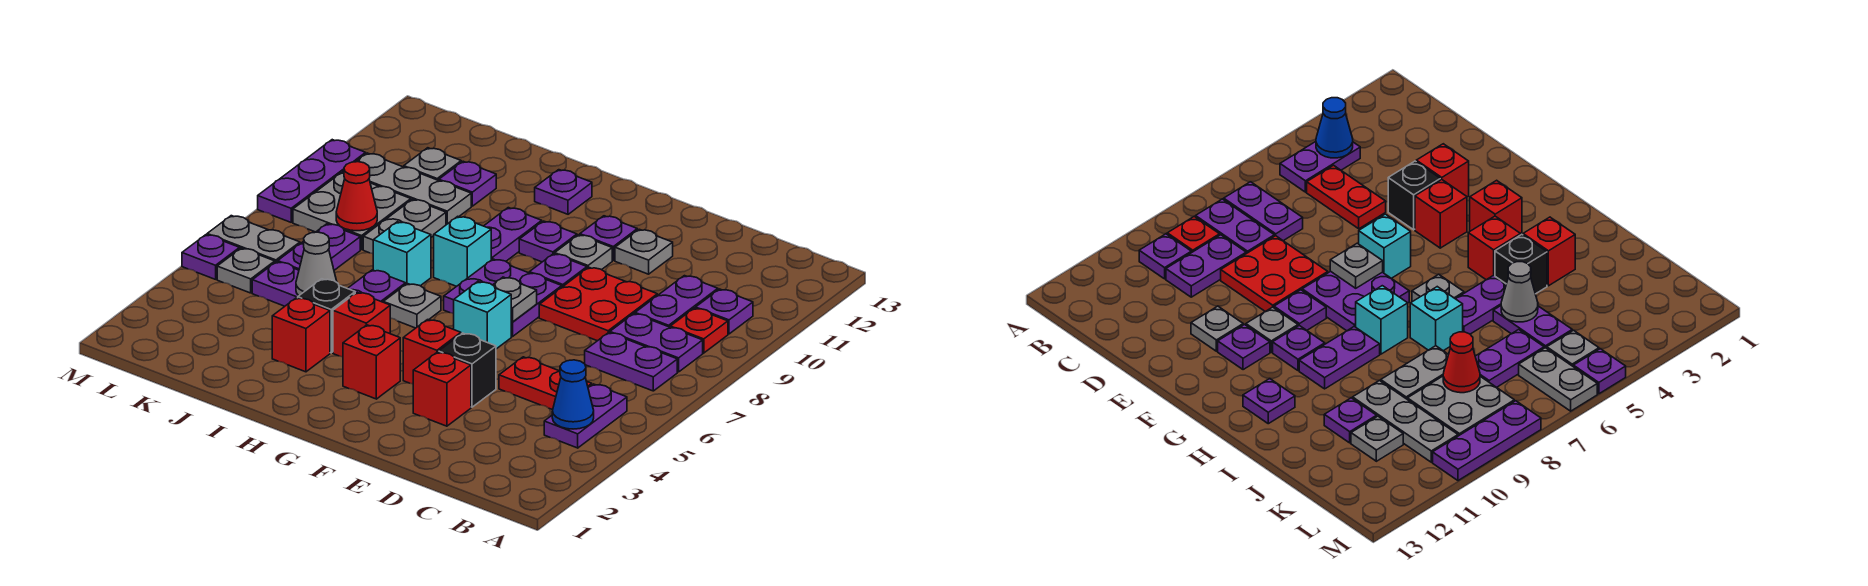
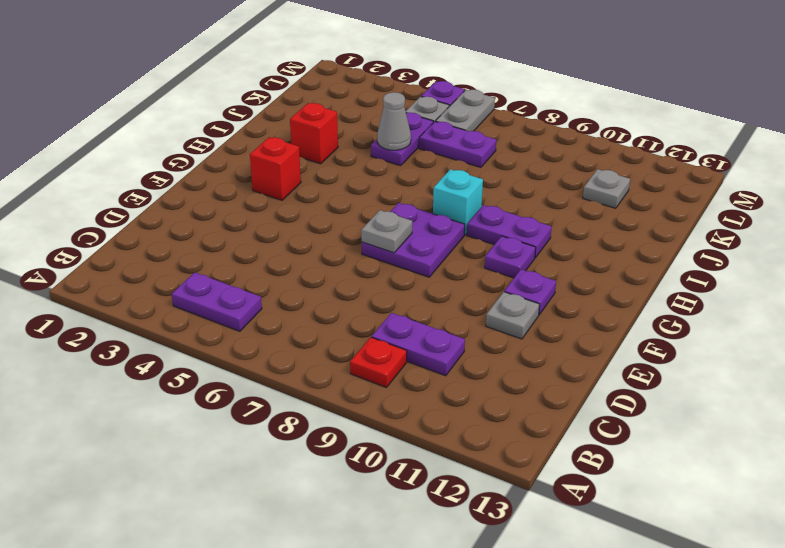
none -> purple plate B7:C7 level 1
none -> purple plate B8:C8 level 1
none -> purple plate B10 level 1
none -> red plate C5:D5 level 1

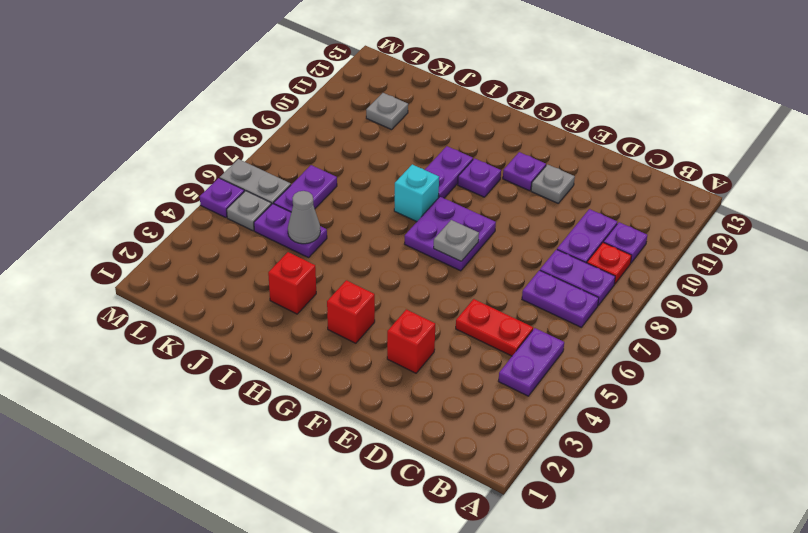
none -> red plate D8:E9 level 1
none -> black brick E4 level 1
none -> red brick F4 level 1
none -> cyan brick F6 level 1

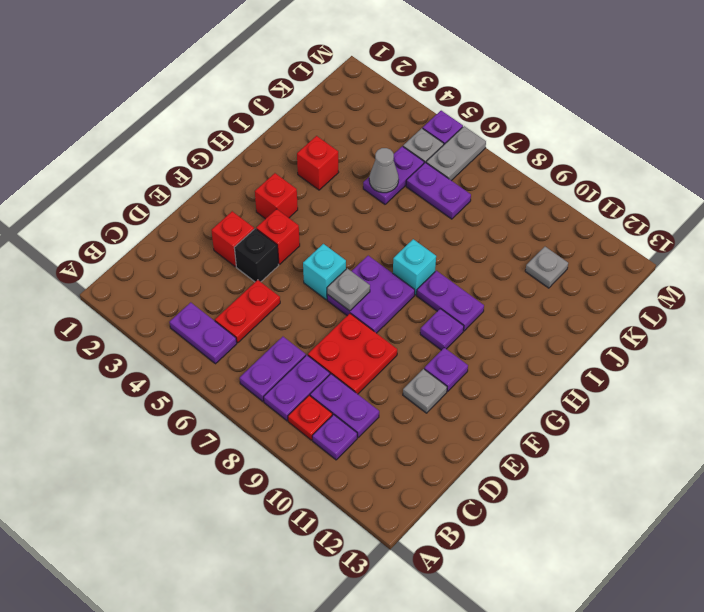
none -> purple plate F9 level 1
none -> grey plate F10 level 1
none -> red brick H4 level 1
none -> grey plate H6 level 1

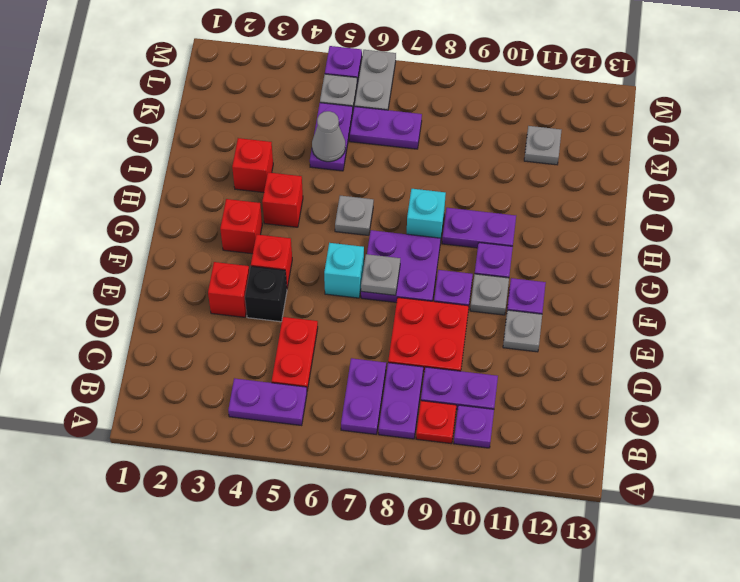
none -> purple plate H12 level 1
none -> black brick I4 level 1
none -> purple plate I5:I6 level 1
none -> cyan brick I7 level 1

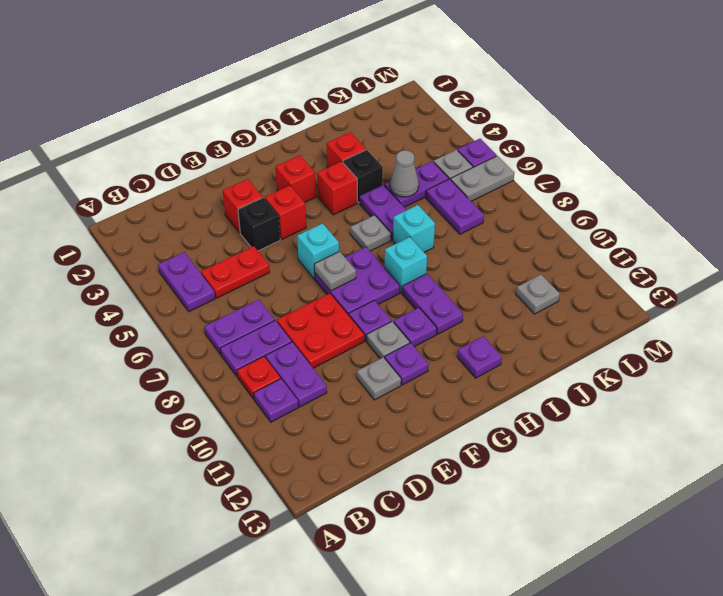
none -> grey plate J8:J9 level 1
none -> grey plate J10:L10 level 1
none -> purple plate J11 level 1
none -> grey plate K8:L9 level 1

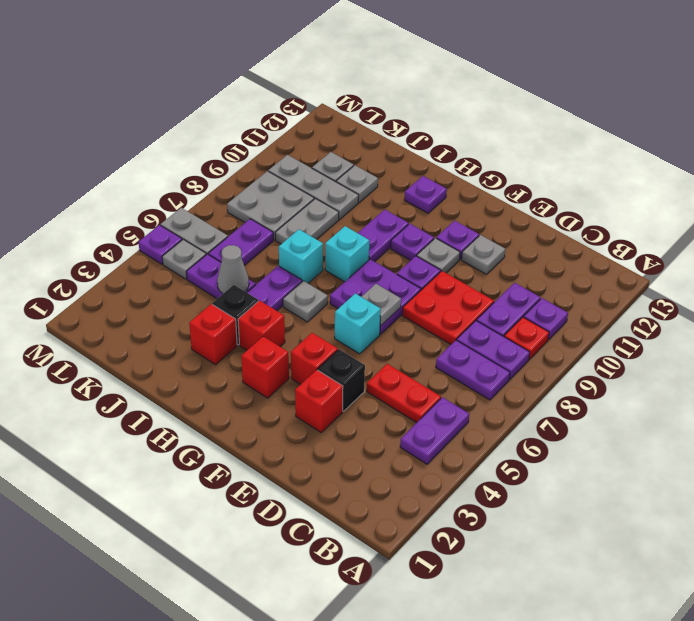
grey plate J11 level 1 -> purple plate J11 level 1
none -> purple plate M8:M10 level 1
none -> blue cone B4 level 2
none -> red cone K8 level 2

